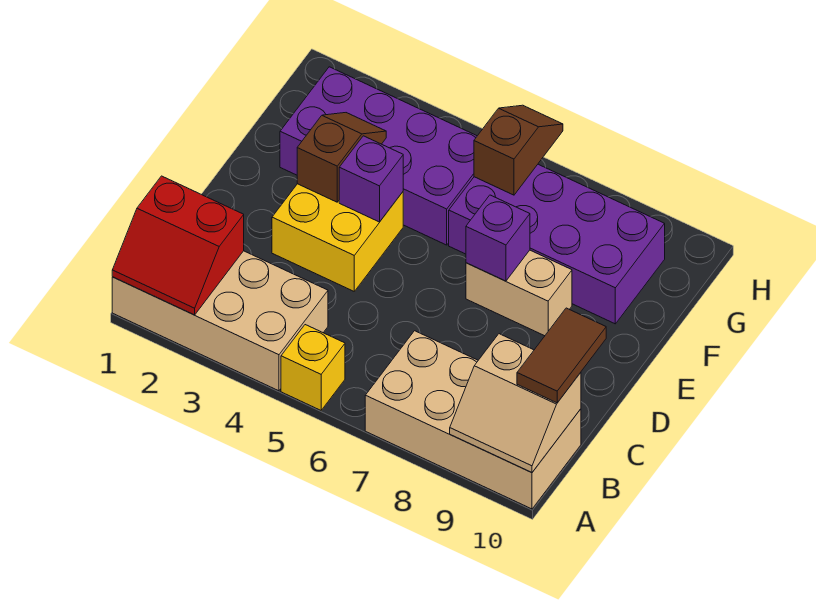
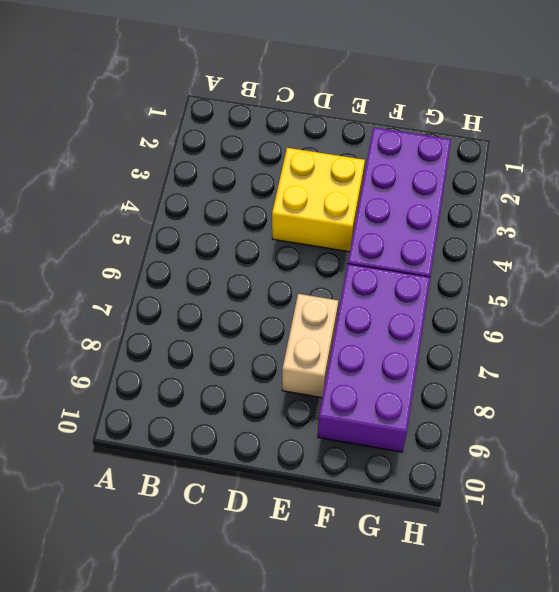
none -> tan brick A1:B4 level 1
none -> yellow brick A5 level 1
none -> tan brick A7:B10 level 1

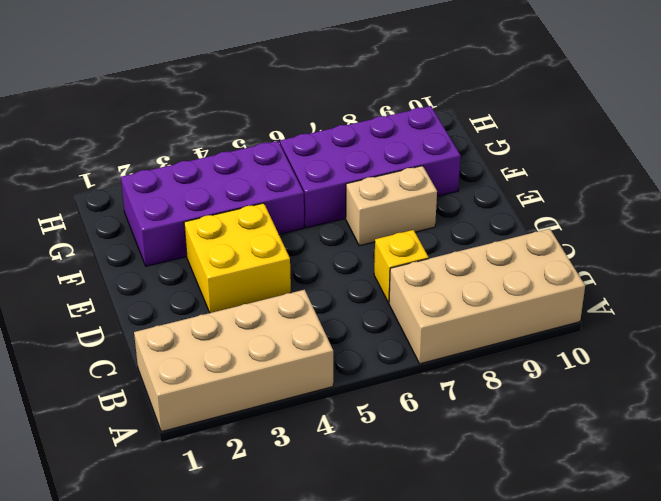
yellow brick C7 level 1 -> yellow brick A5 level 1
none -> red slope A1:B2 level 2 top B
none -> tan slope A9:B10 level 2 top B
none -> brown slope E3:F3 level 2 top E

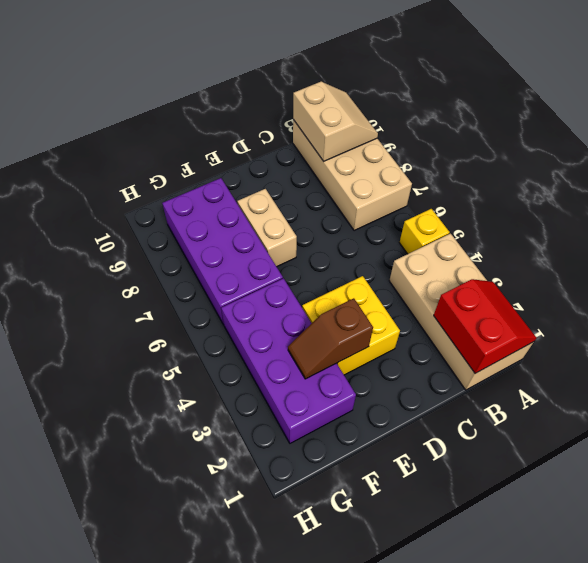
none -> purple brick E4 level 2
none -> purple brick E7 level 2
none -> brown slope G6:H6 level 2 top G

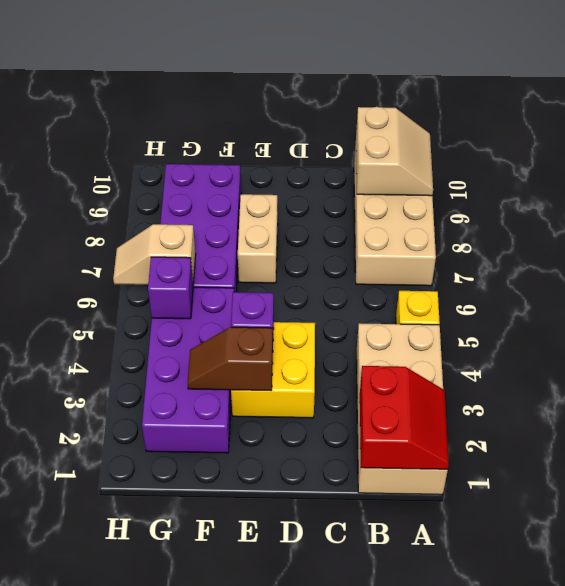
purple brick G5 level 2 -> purple brick E7 level 2
tan slope G6:H6 level 2 top G -> brown slope G6:H6 level 2 top G
none -> brown tile B10:C10 level 3

